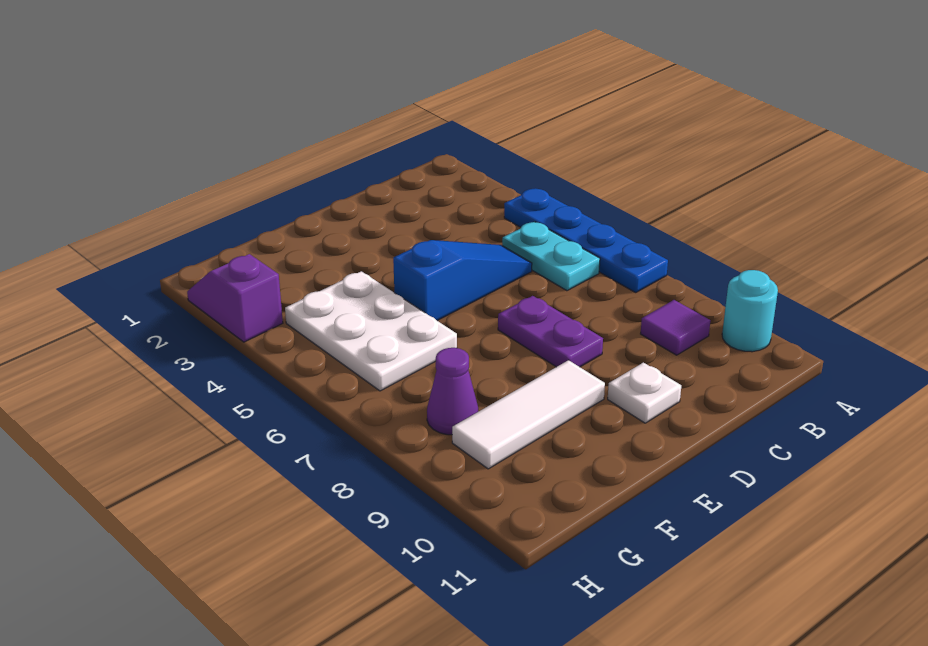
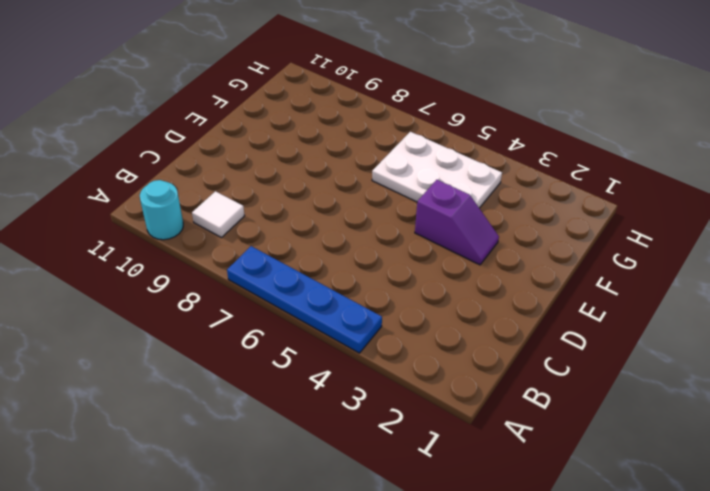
white tile B9 level 1 -> purple tile B9 level 1
purple slope E3:E4 level 1 top 4 -> purple slope H2:H3 level 1 top 3
none -> cyan plate B5:B6 level 1
none -> blue slope C5:E5 level 1 top E

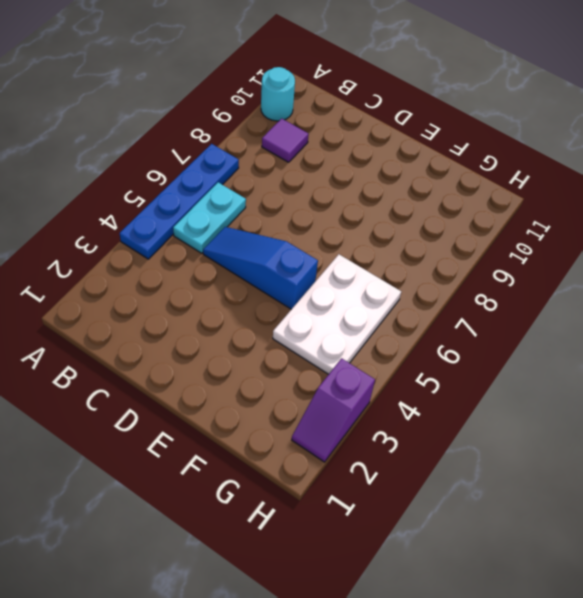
none -> purple plate D7:D8 level 1
none -> white plate D10 level 1

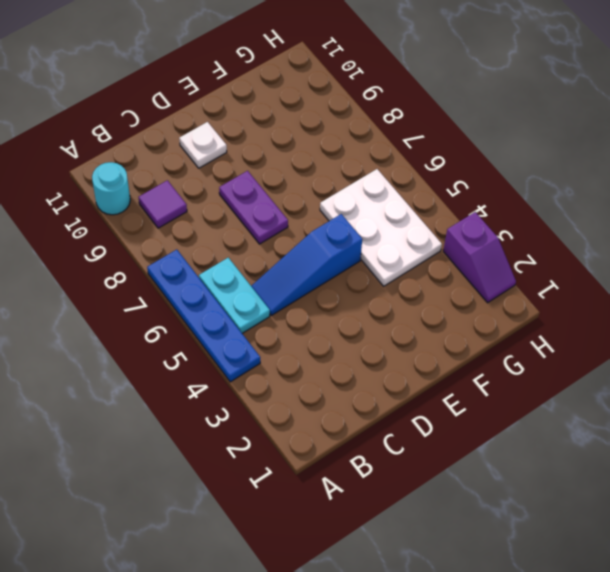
none -> white tile E9:G9 level 1
none -> purple cone G8 level 1

